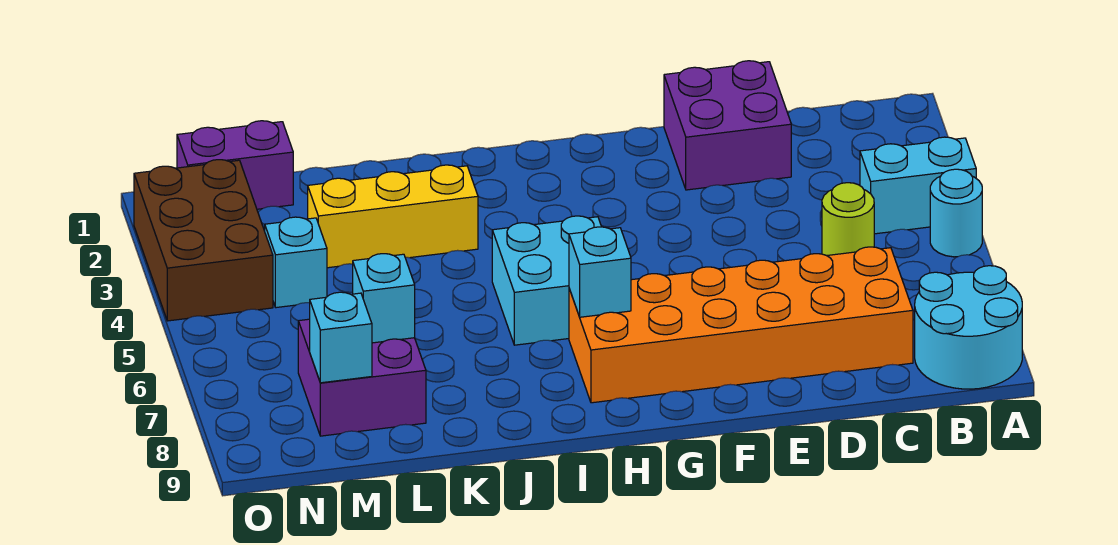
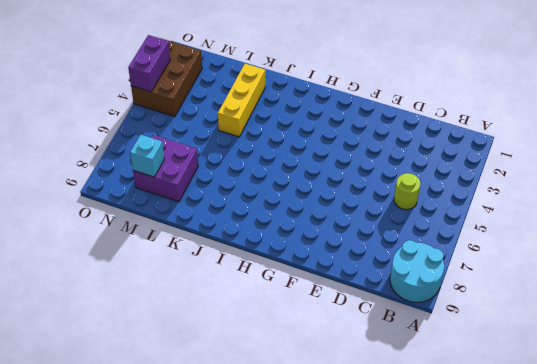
yellow brick K2:K4 level 1 -> yellow brick J3:L3 level 1
purple brick O3:O4 level 2 -> purple brick M1:N1 level 1
none -> cyan brick A4:B4 level 1
none -> cyan round brick A5 level 1
none -> orange brick C7:H8 level 1

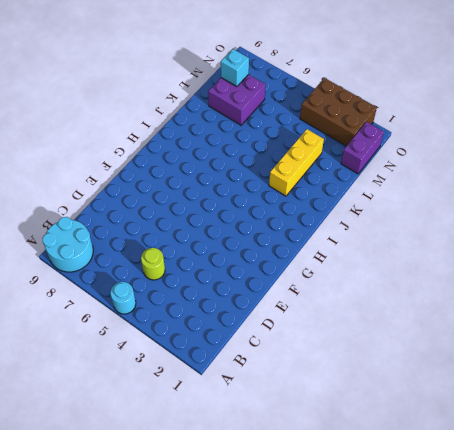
none -> cyan brick A4:B4 level 1
none -> orange brick C7:H8 level 1
none -> purple brick D1:E2 level 1

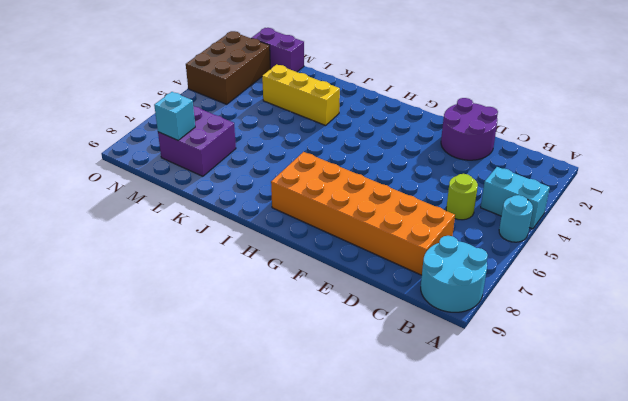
purple round brick D1:E2 level 1 -> purple brick D1:E2 level 1
none -> cyan brick H5:I6 level 1
none -> cyan brick M4 level 1
none -> cyan brick H7 level 2

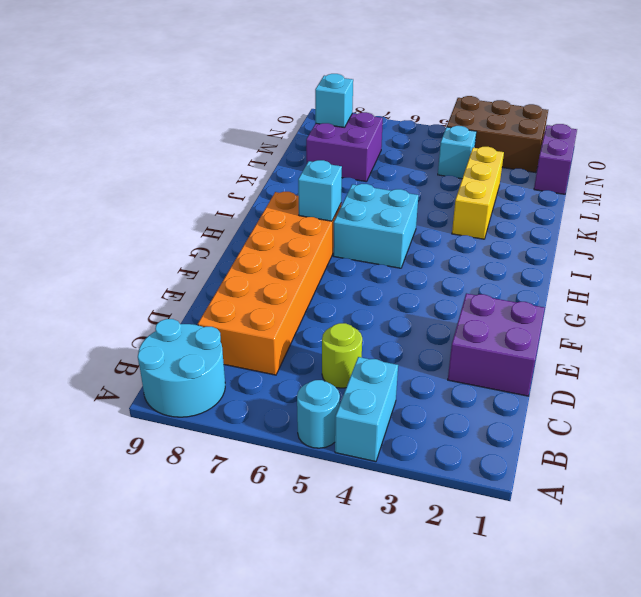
none -> cyan brick L7 level 2

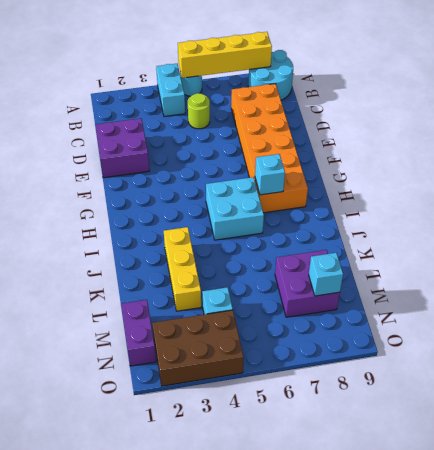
yellow brick A5:A8 level 2 -> none
none -> cyan brick L7 level 2

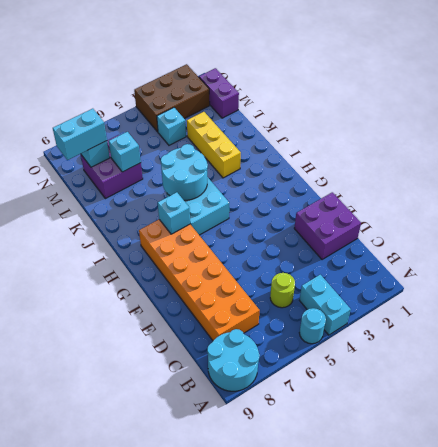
cyan round brick I5:J6 level 2 -> none
cyan brick M8:M9 level 3 -> none

